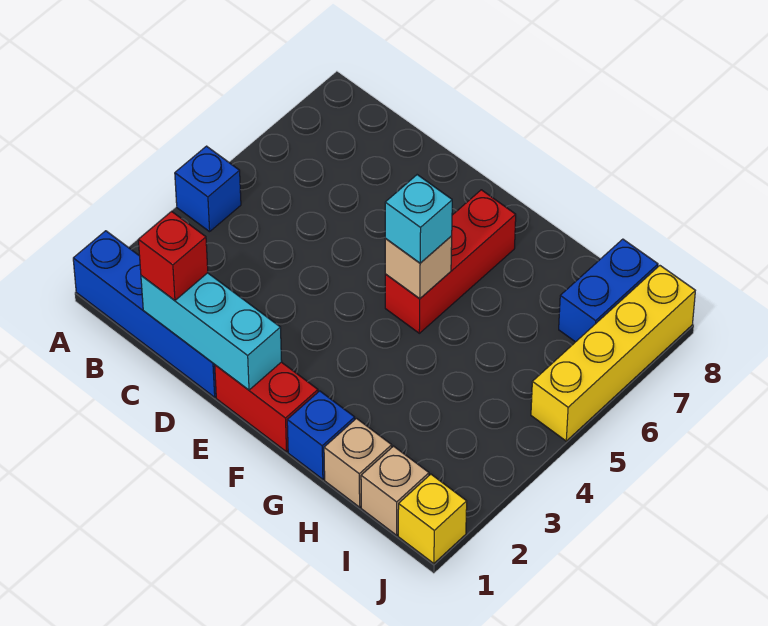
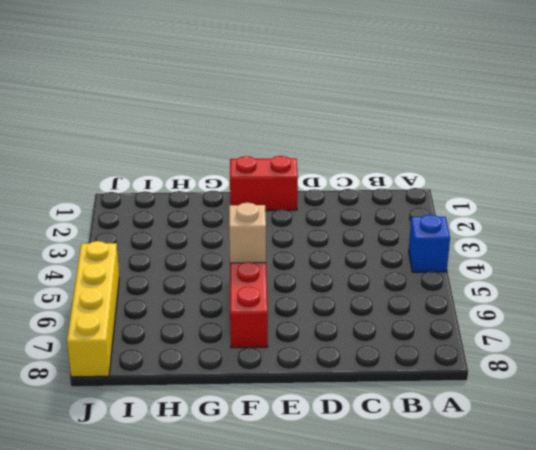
none -> blue brick A1:D1 level 1
none -> blue brick G1 level 1
none -> tan brick H1 level 1

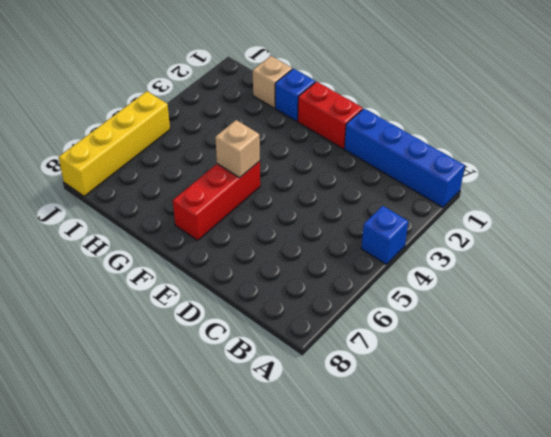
none -> tan brick I1 level 1
none -> blue brick I7:I8 level 1
none -> yellow brick J1 level 1

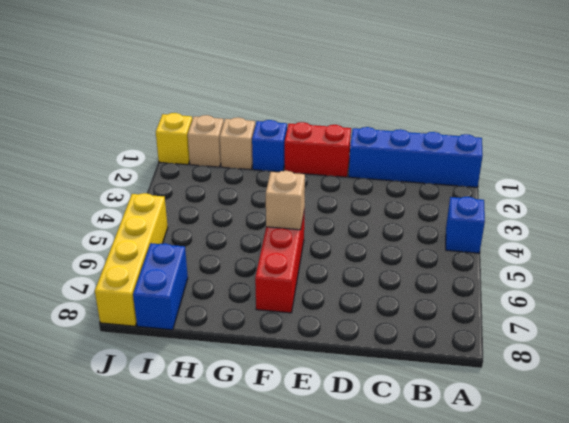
none -> cyan brick C1:E1 level 2
none -> red brick C1 level 3
none -> cyan brick F5 level 3

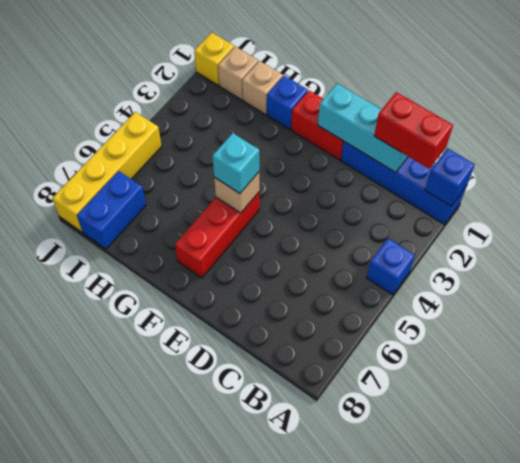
blue brick A1 level 2 -> none
red brick B1:C1 level 3 -> red brick C1 level 3

